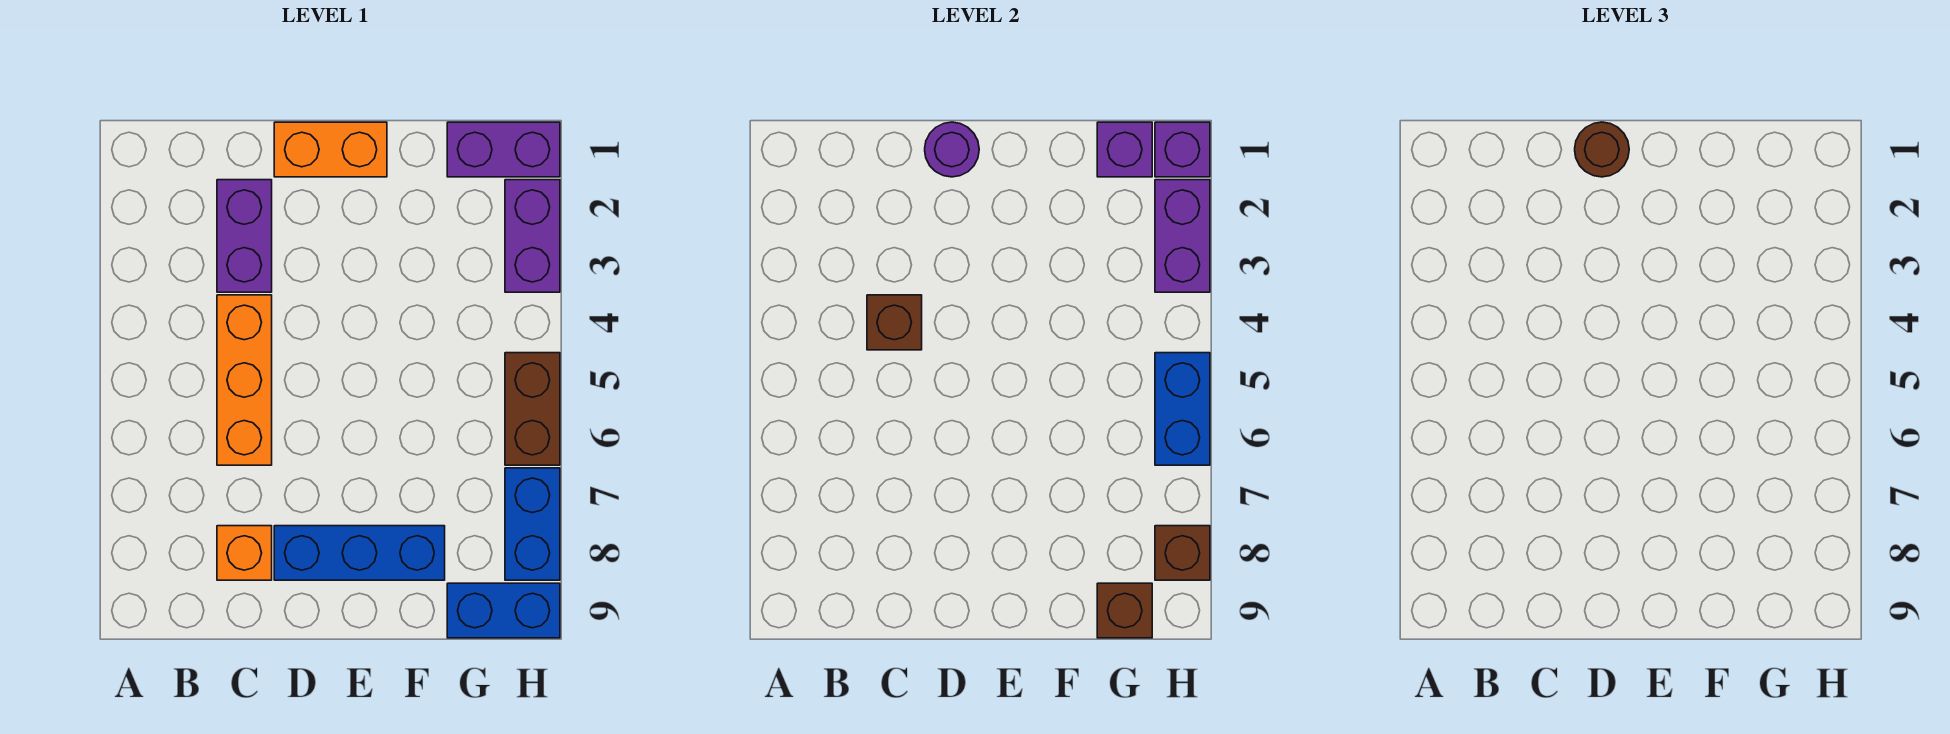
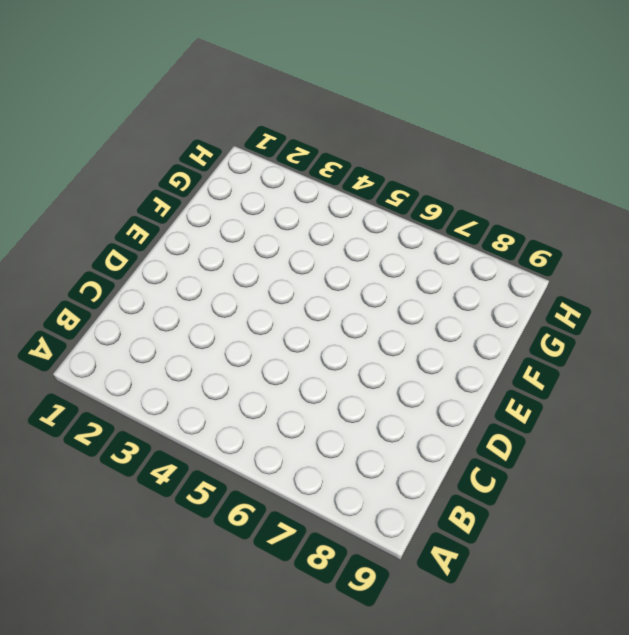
none -> purple brick C2:C3 level 1
none -> orange brick C4:C6 level 1
none -> orange brick C8 level 1

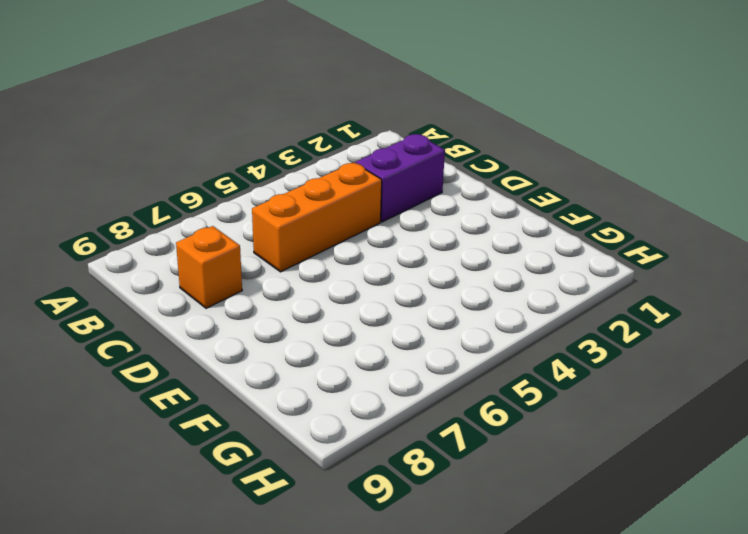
none -> orange brick D1:E1 level 1
none -> blue brick D8:F8 level 1
none -> purple brick G1:H1 level 1

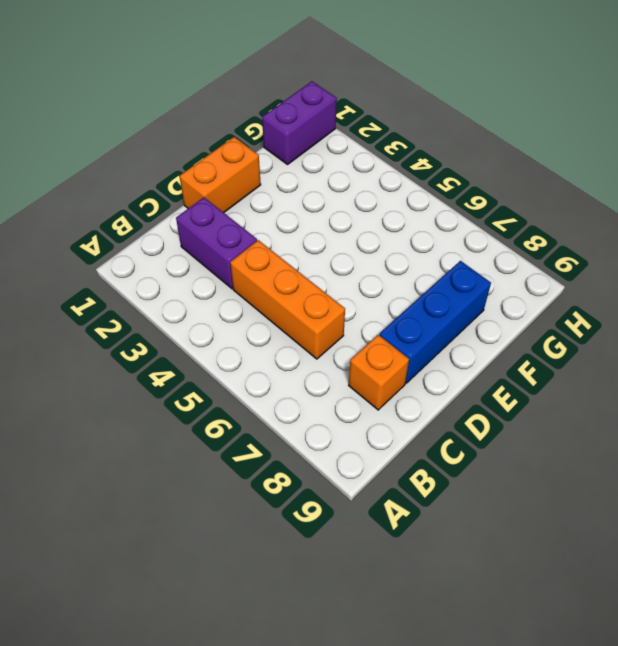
none -> blue brick G9:H9 level 1
none -> purple brick H2:H3 level 1
none -> brown brick H5:H6 level 1

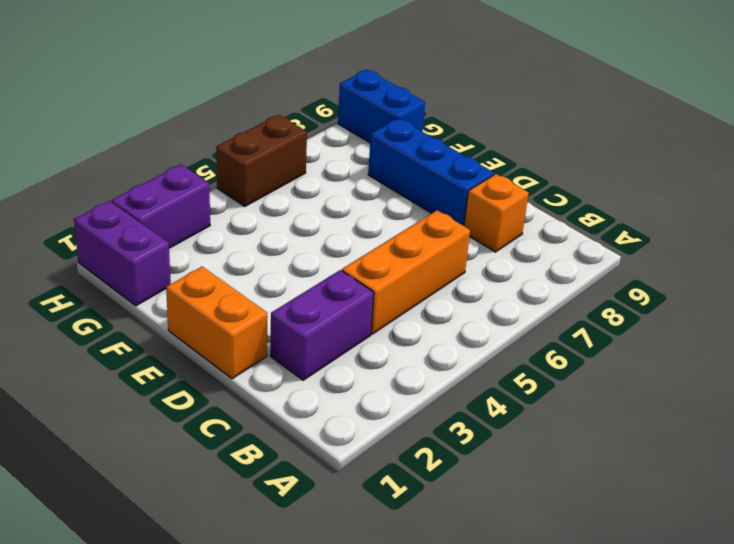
none -> blue brick H7:H8 level 1
none -> brown brick C4 level 2
none -> purple round brick D1 level 2

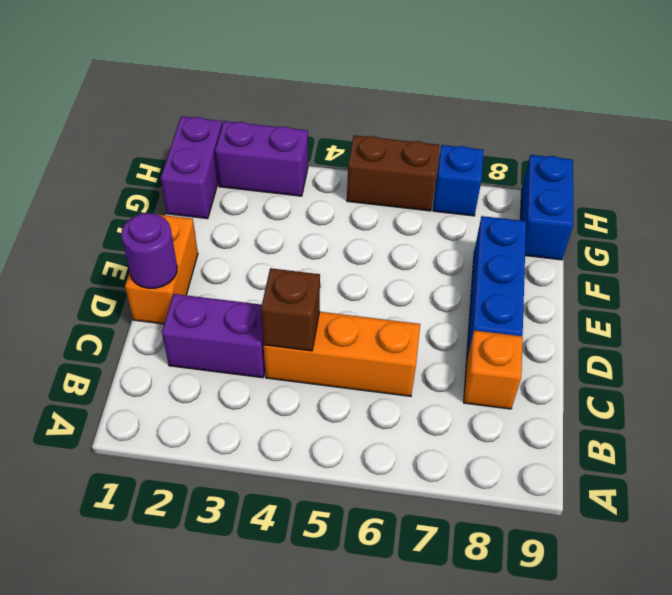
blue brick H7 level 1 -> blue brick H7:H8 level 1
none -> purple brick G1 level 2
none -> brown brick G9 level 2
none -> purple brick H1 level 2

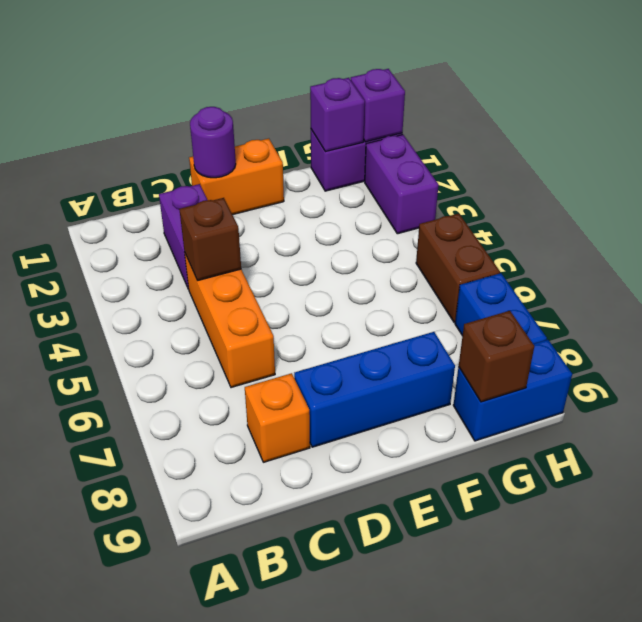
none -> purple brick H2:H3 level 2
none -> blue brick H5:H6 level 2
none -> brown brick H8 level 2

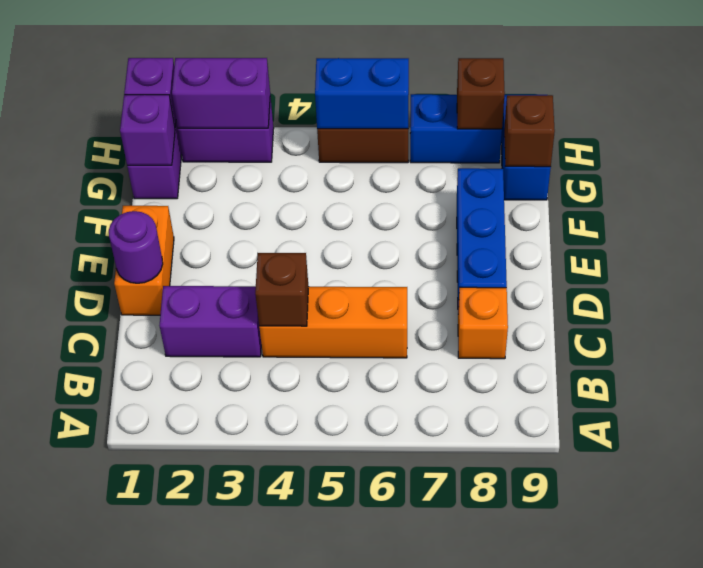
none -> brown round brick D1 level 3

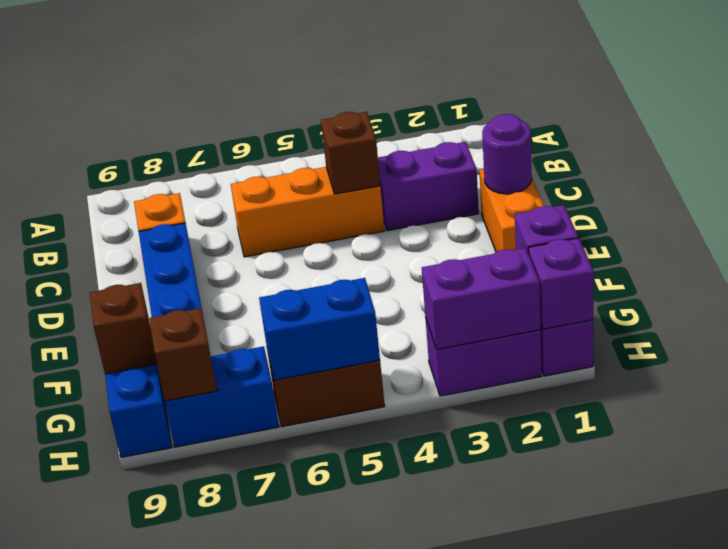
none -> brown round brick D1 level 3

